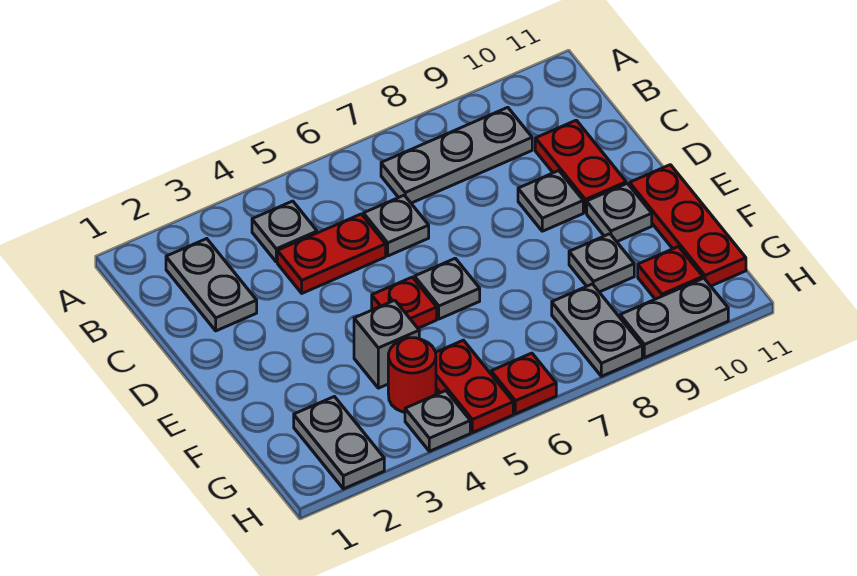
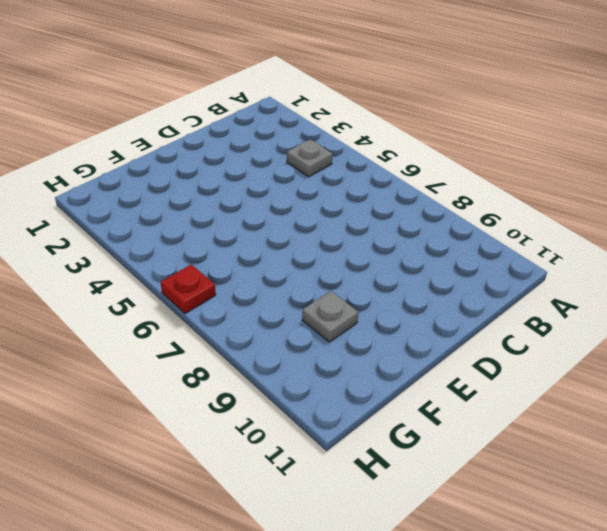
none -> grey plate B2:C2 level 1
none -> grey plate B7:B9 level 1
none -> red plate C4:C5 level 1

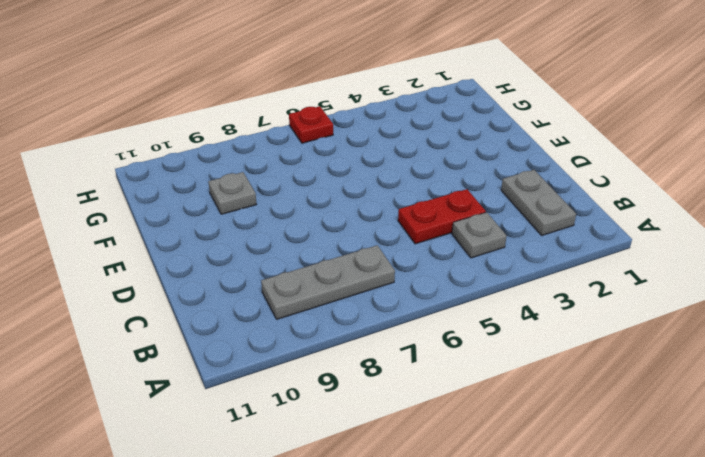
none -> grey plate C6 level 1
none -> red plate C10:D10 level 1
none -> grey plate D9 level 1

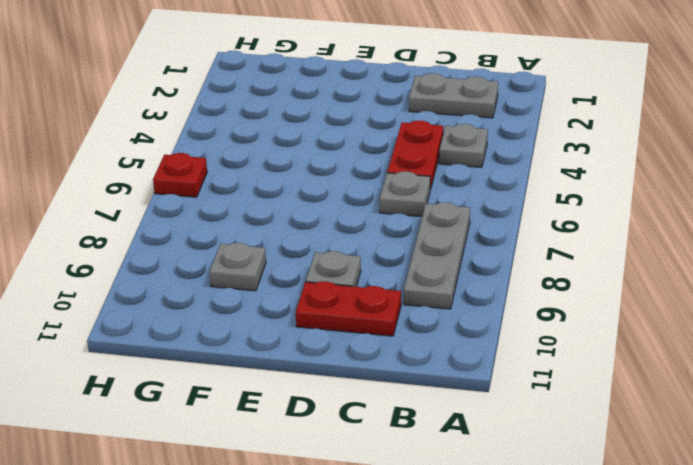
none -> red plate E5 level 1
none -> grey plate E6 level 1
none -> grey plate E10 level 1

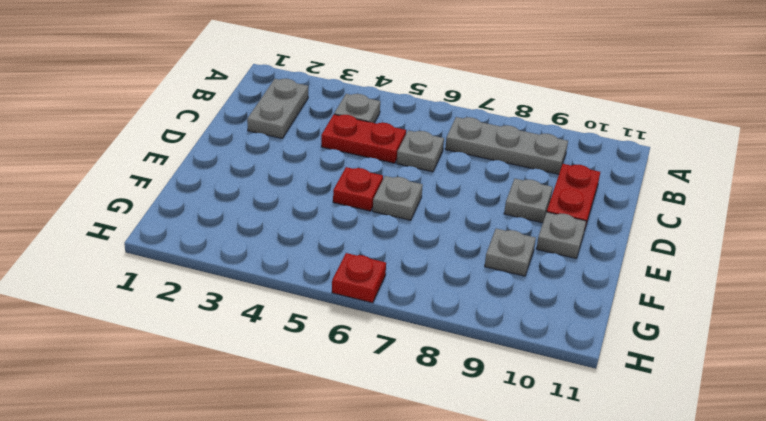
none -> red plate E11:G11 level 1
none -> grey brick F4 level 1
none -> grey plate G2:H2 level 1

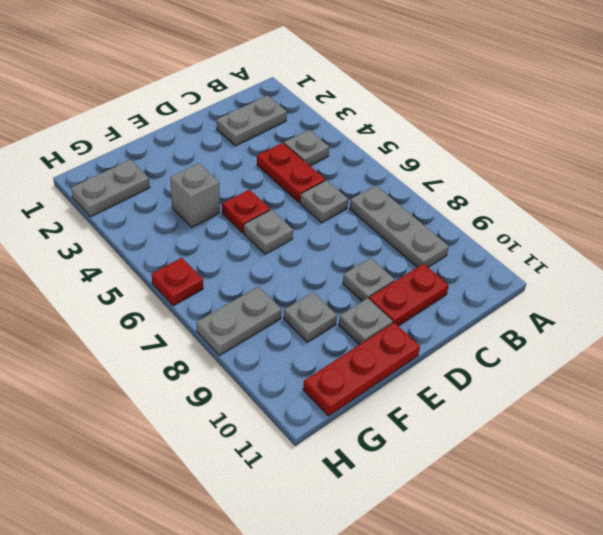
none -> red round brick G4 level 1
none -> red plate G5:H5 level 1
none -> red plate G10 level 1

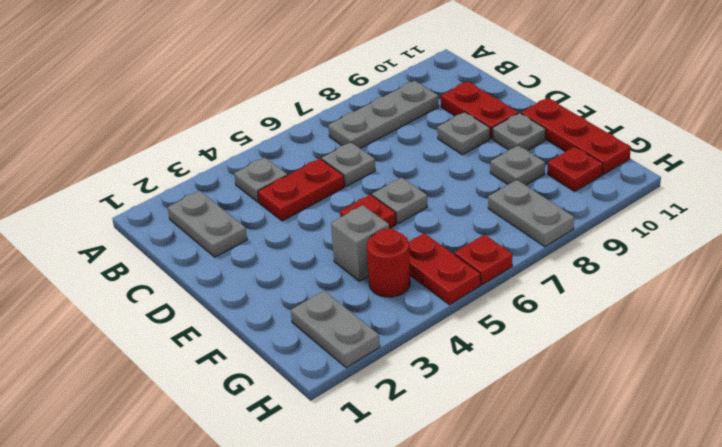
none -> grey plate H4 level 1
none -> grey plate H9:H10 level 1

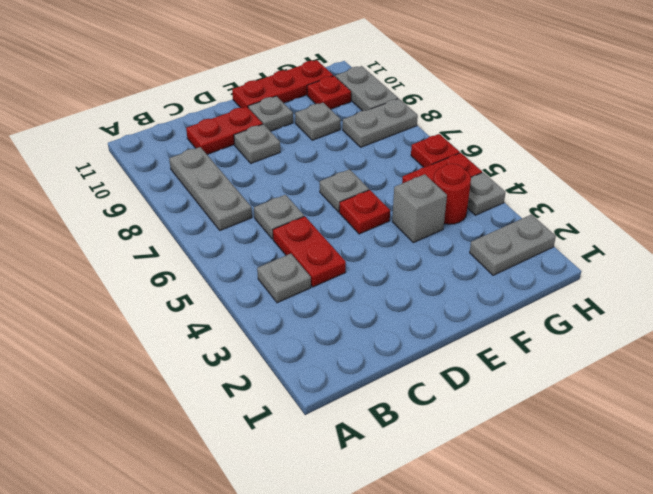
none -> grey plate B2:C2 level 1

